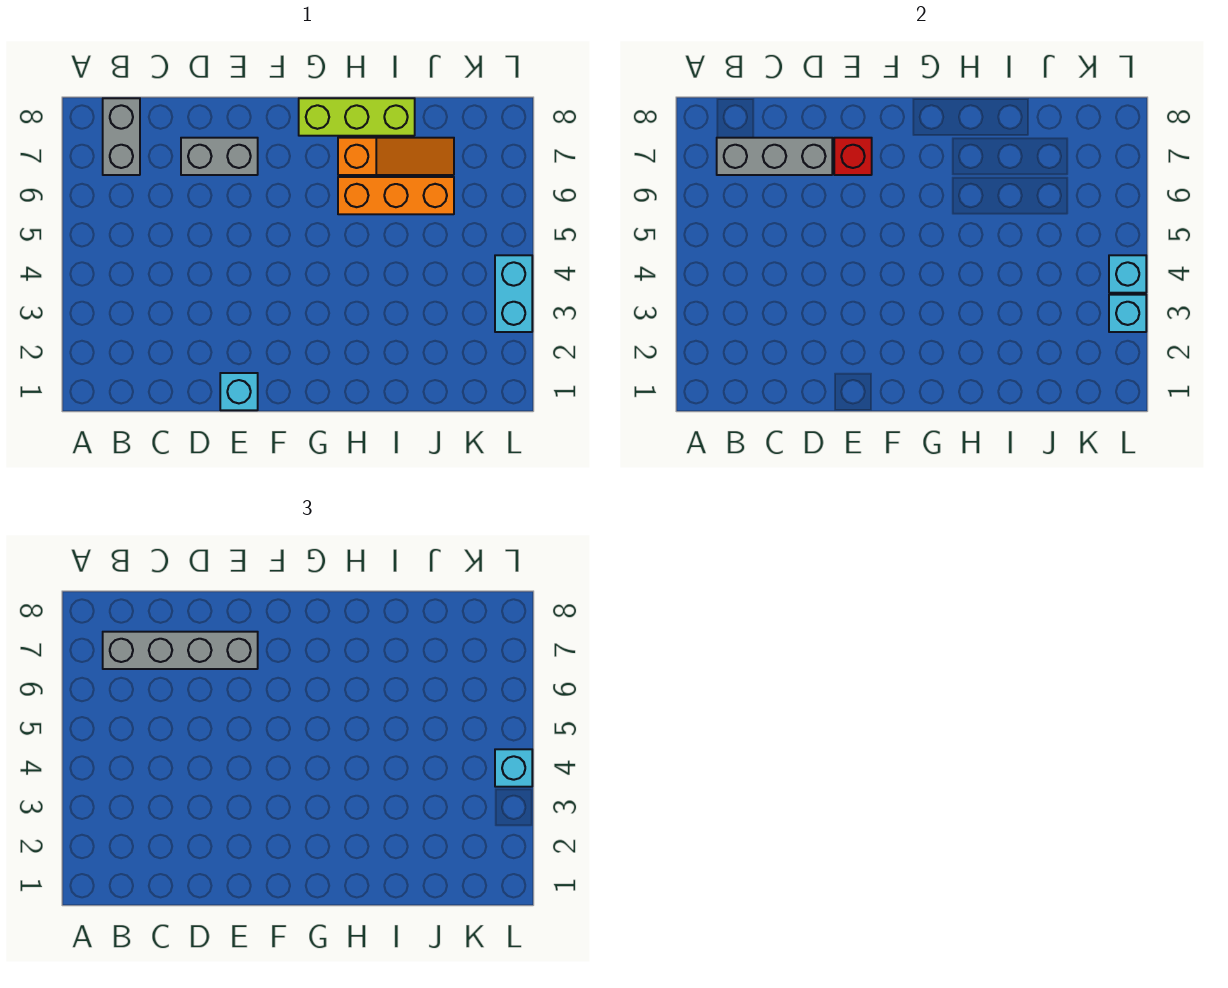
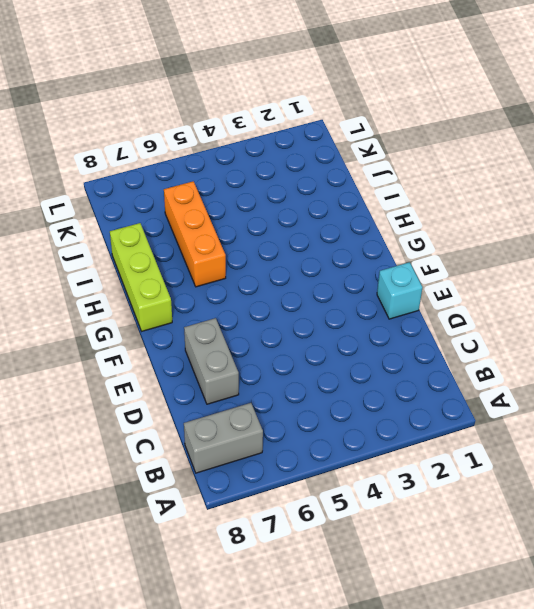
none -> orange slope H7:J7 level 1 top H
none -> cyan brick L3:L4 level 1
none -> grey brick B7:D7 level 2

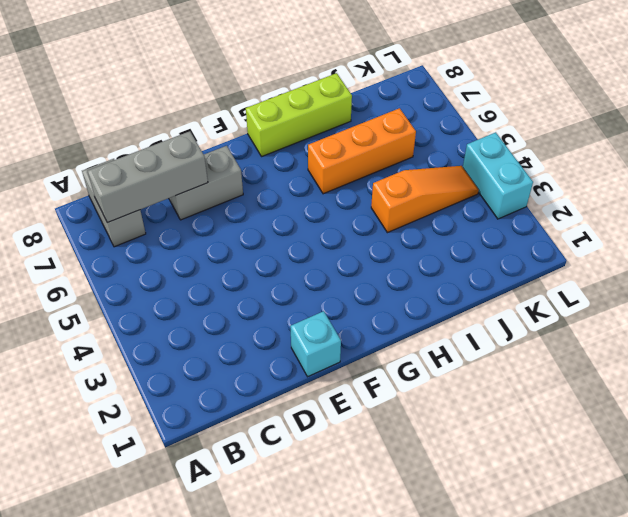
orange slope I4:K4 level 1 top I -> orange slope H7:J7 level 1 top H
none -> red brick E7 level 2
none -> cyan brick L3 level 2
none -> cyan brick L4 level 2

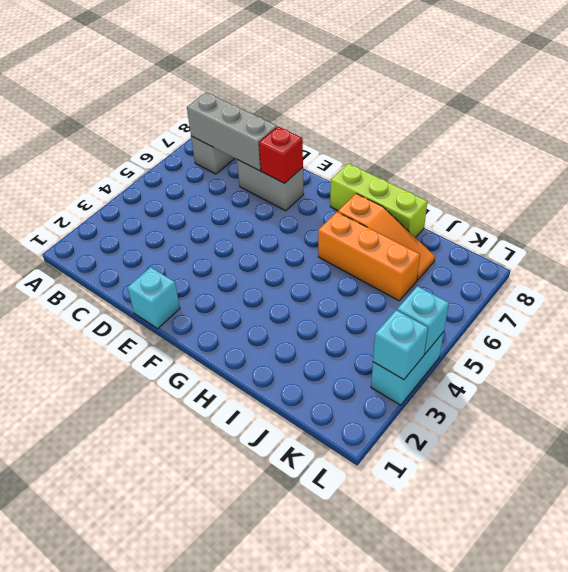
none -> grey brick B7:E7 level 3
none -> cyan brick L4 level 3

